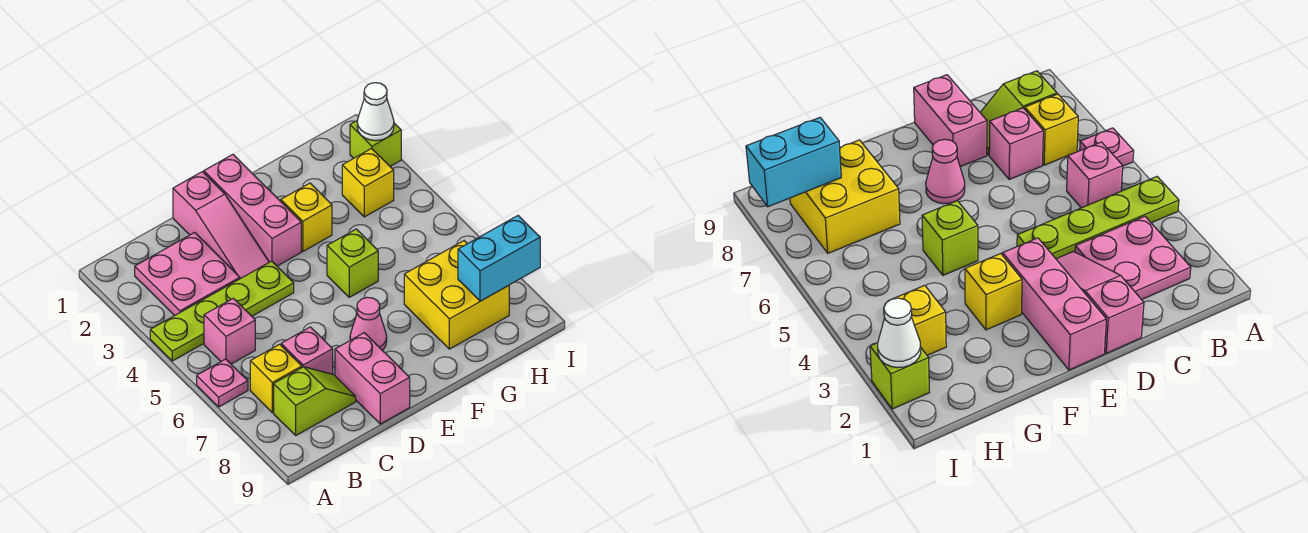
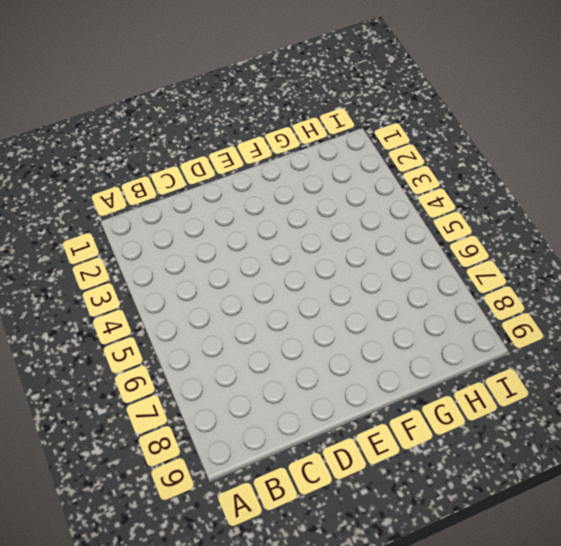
none -> lime plate A4:D4 level 1
none -> pink plate A6 level 1
none -> pink plate B2:C3 level 1

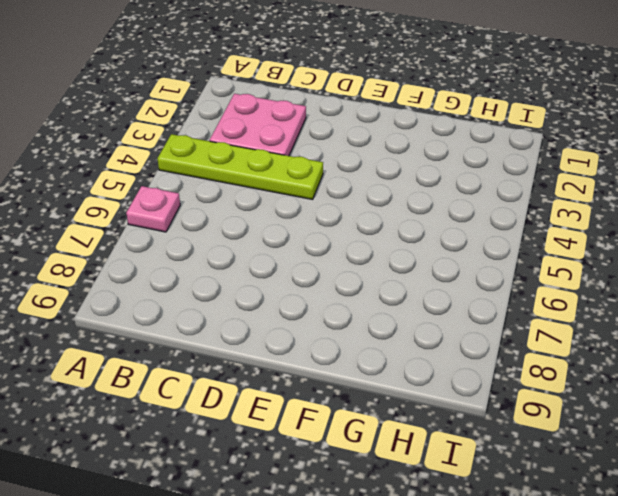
none -> pink brick B5 level 1
none -> yellow brick B7 level 1
none -> lime slope B8:C8 level 1 top B

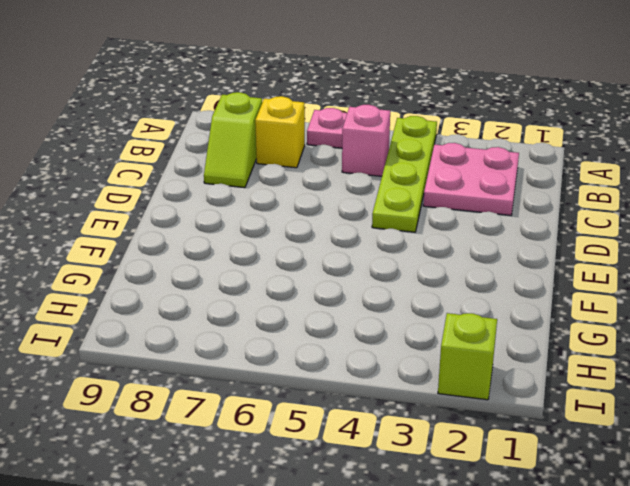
none -> pink brick C7 level 1
none -> pink slope D1:D3 level 1 top 1
none -> pink brick D8:D9 level 1

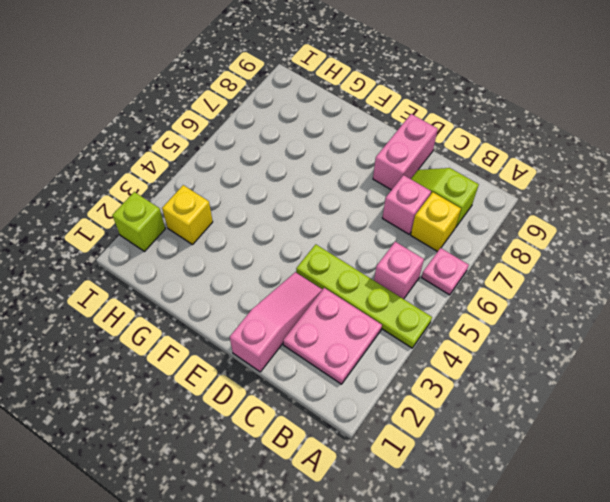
none -> pink brick E1:E3 level 1
none -> pink cone E7 level 1
none -> yellow brick F3 level 1

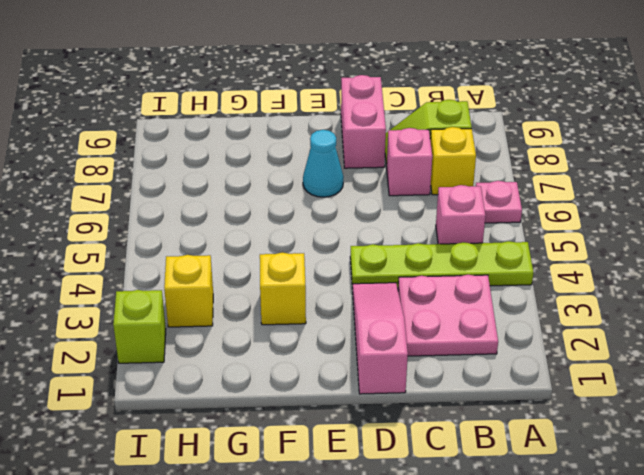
cyan cone E7 level 1 -> pink cone E7 level 1
none -> pink brick E1:E3 level 1
none -> lime brick F5 level 1
none -> yellow brick G7:H8 level 1

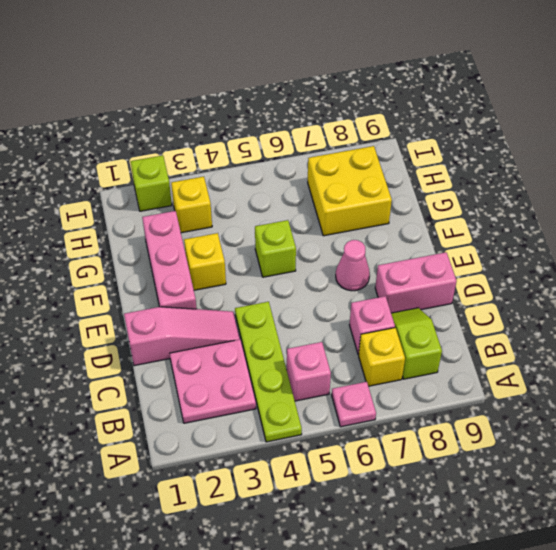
pink brick E2:G2 level 1 -> pink brick E1:E3 level 1
none -> cyan brick H8:I8 level 2
none -> white cone I2 level 2

